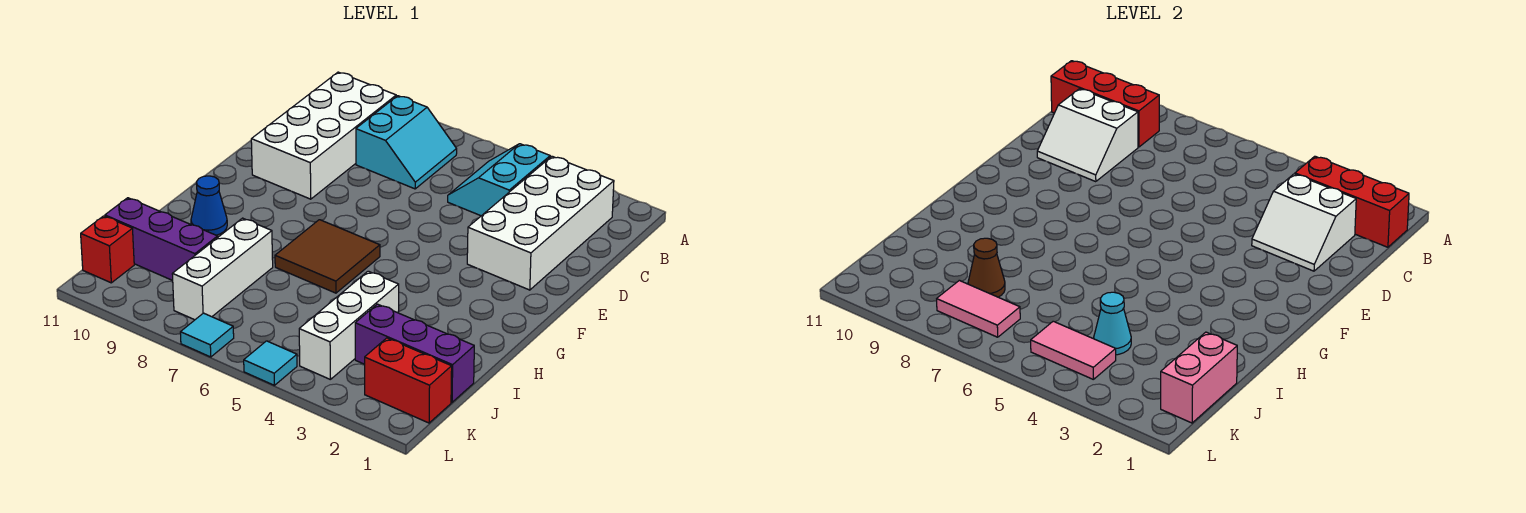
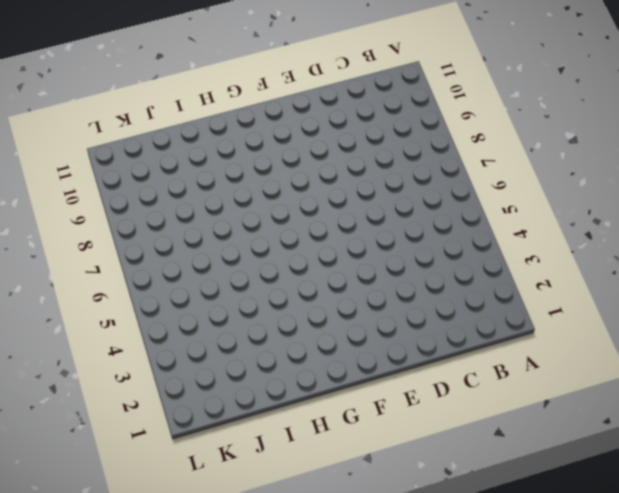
none -> white brick B2:E3 level 1
none -> cyan slope B4:C5 level 1 top 4
none -> cyan slope B7:C8 level 1 top 8

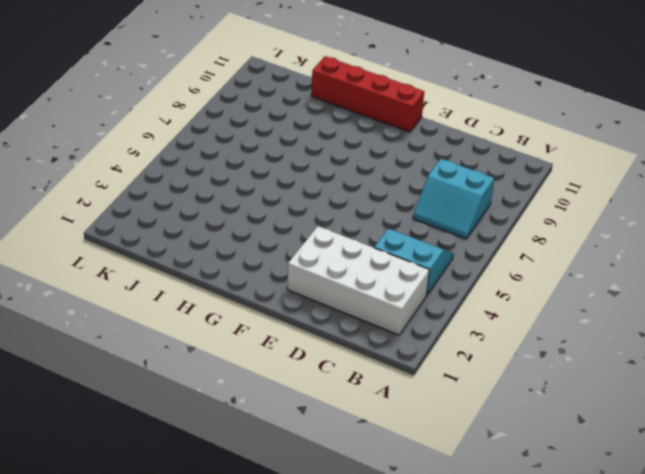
red brick F11:I11 level 1 -> none
none -> white brick B9:E10 level 1
none -> brown tile G6:H7 level 1
none -> blue cone H10 level 1

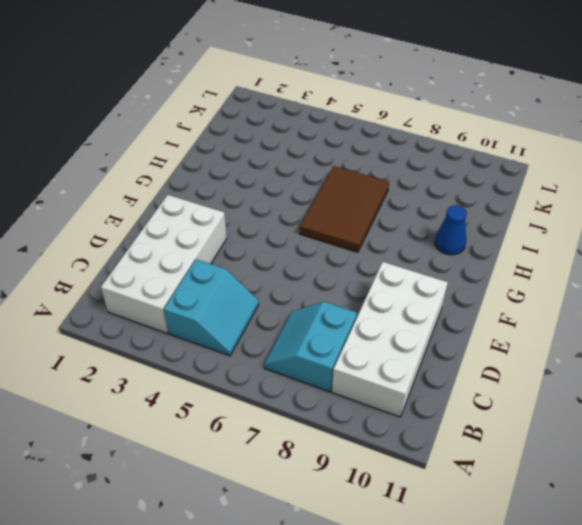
brown tile G6:I7 level 1 -> brown tile G6:H7 level 1
none -> white brick I4:K4 level 1
none -> white brick I8:K8 level 1
none -> purple brick J1:J3 level 1

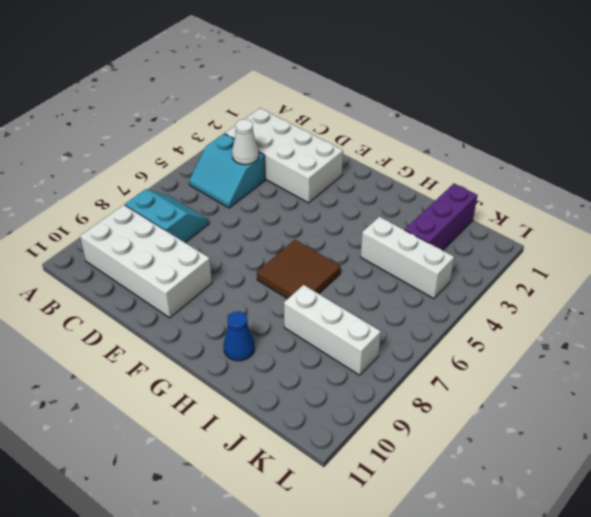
white cone C4 level 2 -> none
none -> purple brick J9:J11 level 1
none -> red brick K1:K2 level 1
none -> red brick K11 level 1

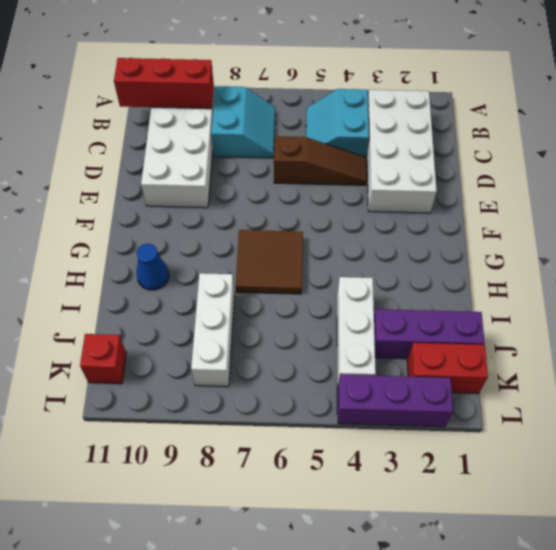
brown slope D4:D6 level 1 top 6 -> none
purple brick L2:L4 level 1 -> purple brick J9:J11 level 1
none -> cyan tile L5 level 1
none -> cyan tile L7 level 1
none -> red brick B1:B3 level 2

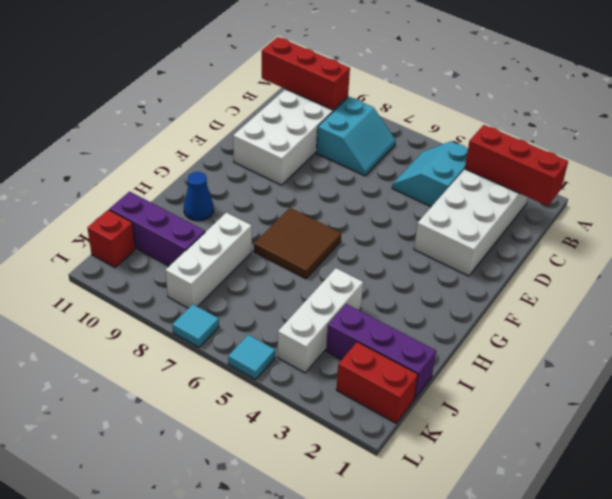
none -> white slope C2:D3 level 2 top C
none -> white slope C9:D10 level 2 top C
none -> pink brick J1:K1 level 2

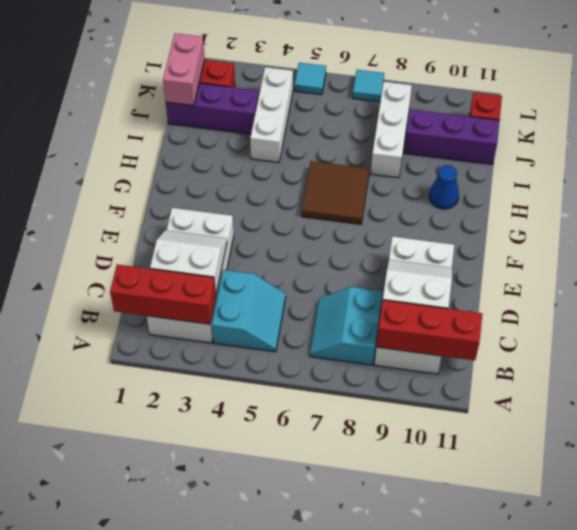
none -> cyan cone J4 level 2
none -> brown cone J8 level 2
none -> pink tile K4:K5 level 2

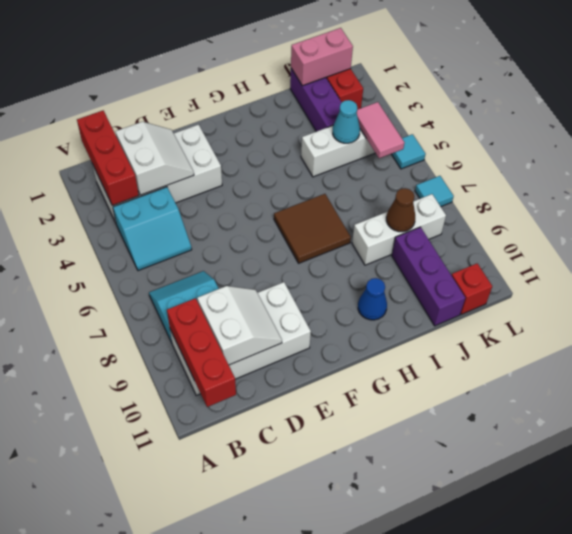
none -> pink tile K7:K8 level 2

